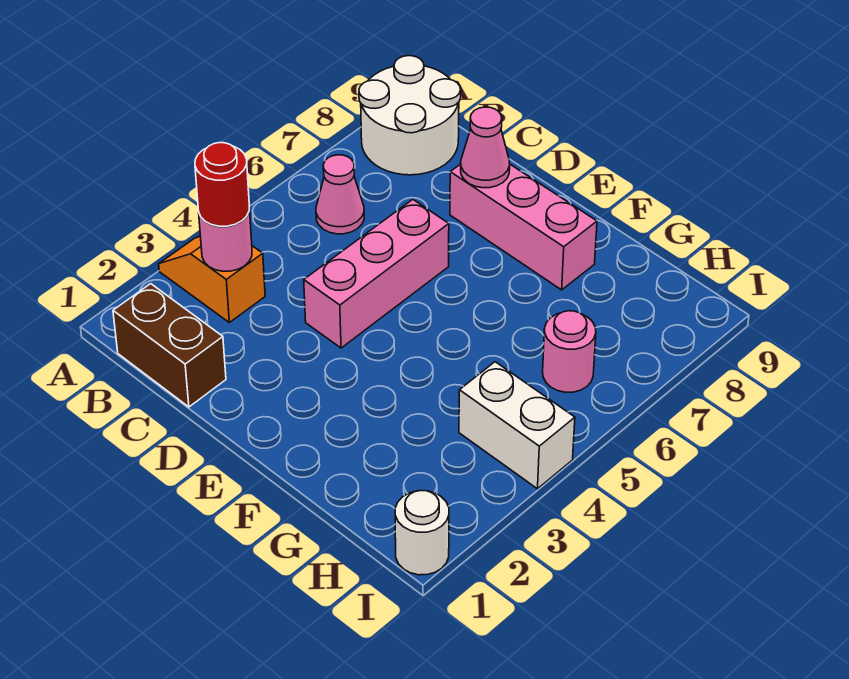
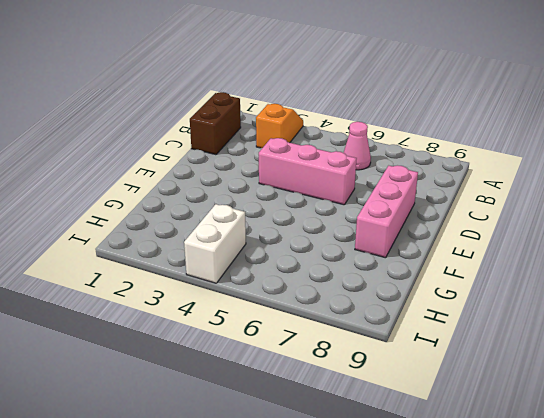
none -> white round brick A8:B9 level 1
none -> pink round brick H6 level 1
none -> white round brick I1 level 1

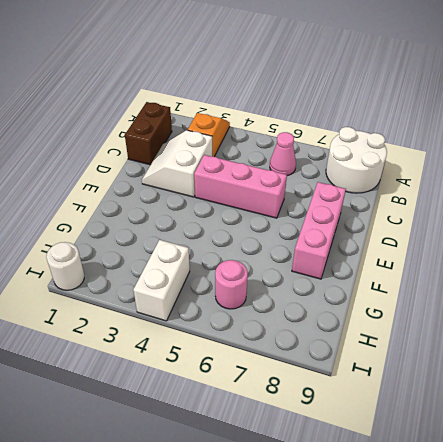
white slope C2:D3 level 1 top 3 -> none
none -> pink round brick B3 level 2
none -> pink cone D8 level 2
none -> red round brick B3 level 3

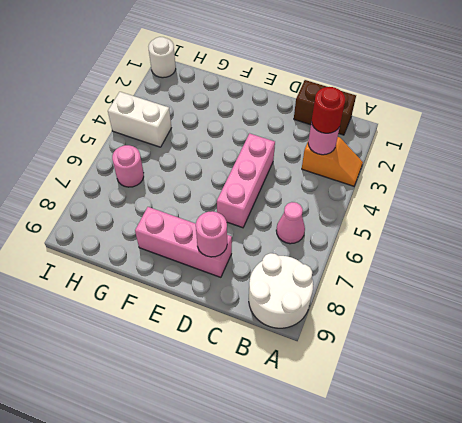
pink round brick D8 level 2 -> pink cone D8 level 2

